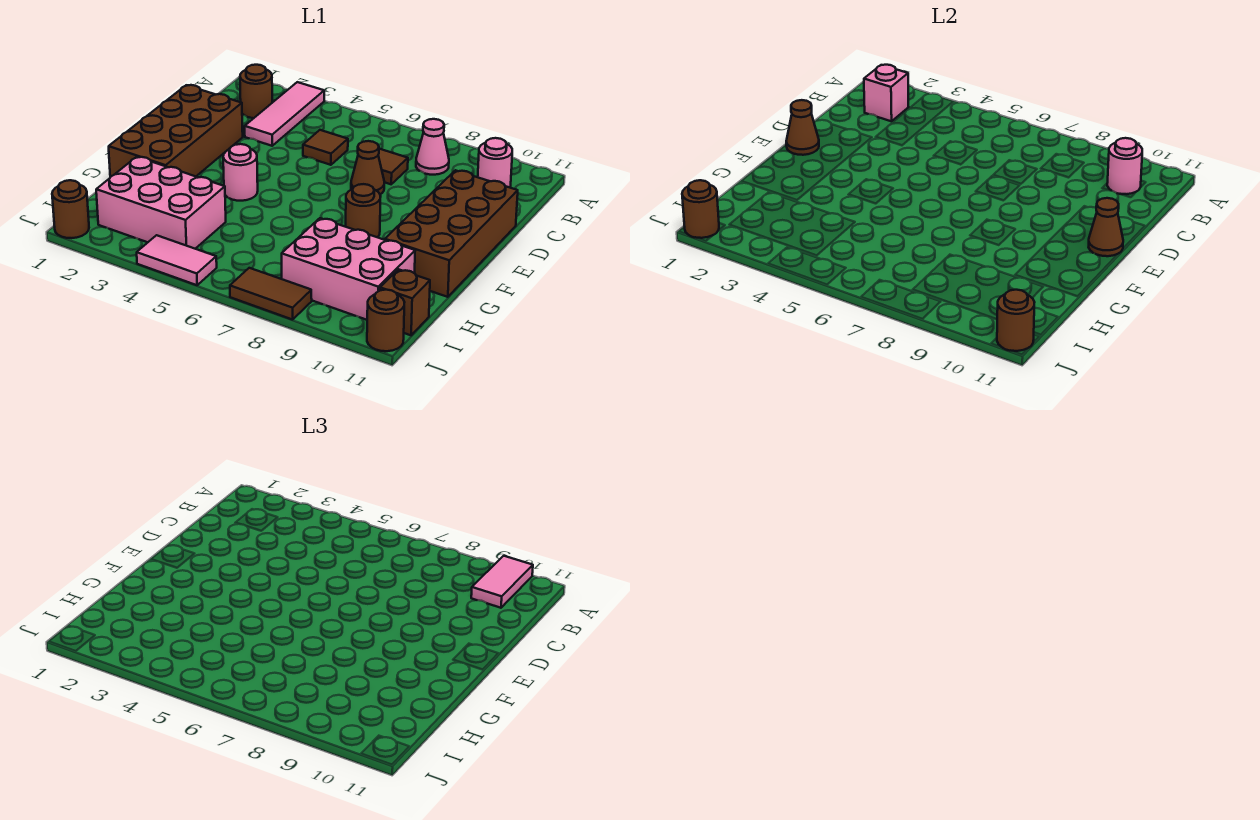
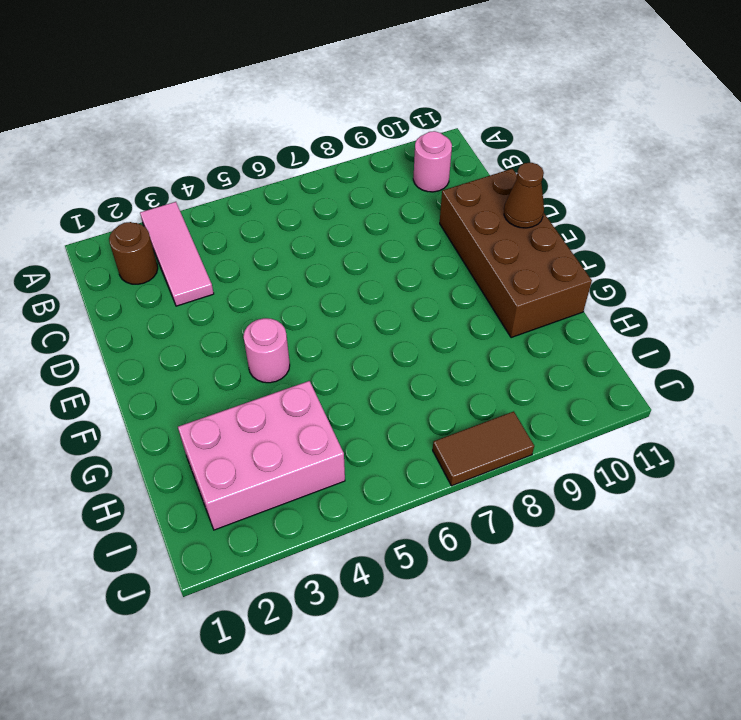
none -> pink cone B8 level 1
none -> brown tile C5 level 1
none -> brown tile C7 level 1

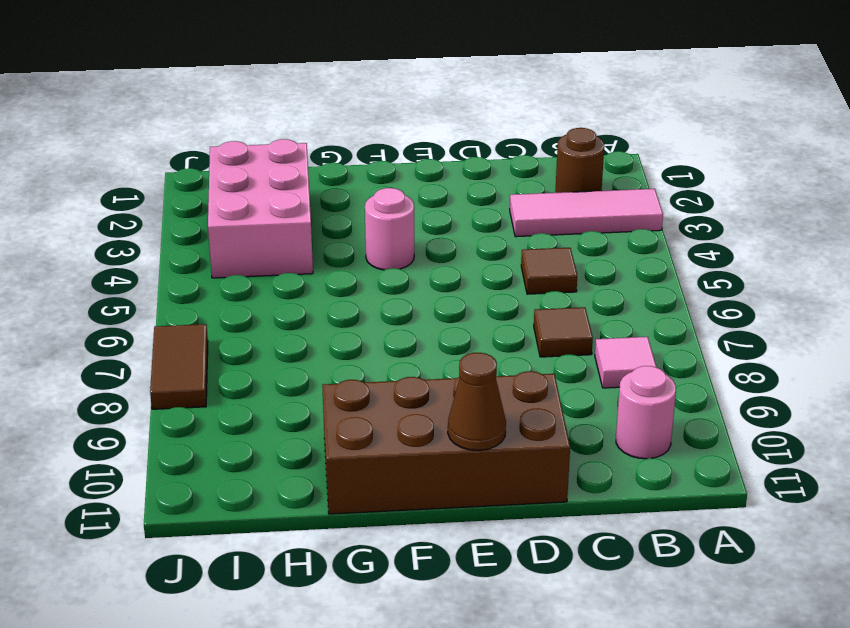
pink tile B8 level 1 -> pink cone B8 level 1
none -> brown brick D1:G2 level 1
none -> brown cone D7 level 1
none -> brown round brick F8 level 1

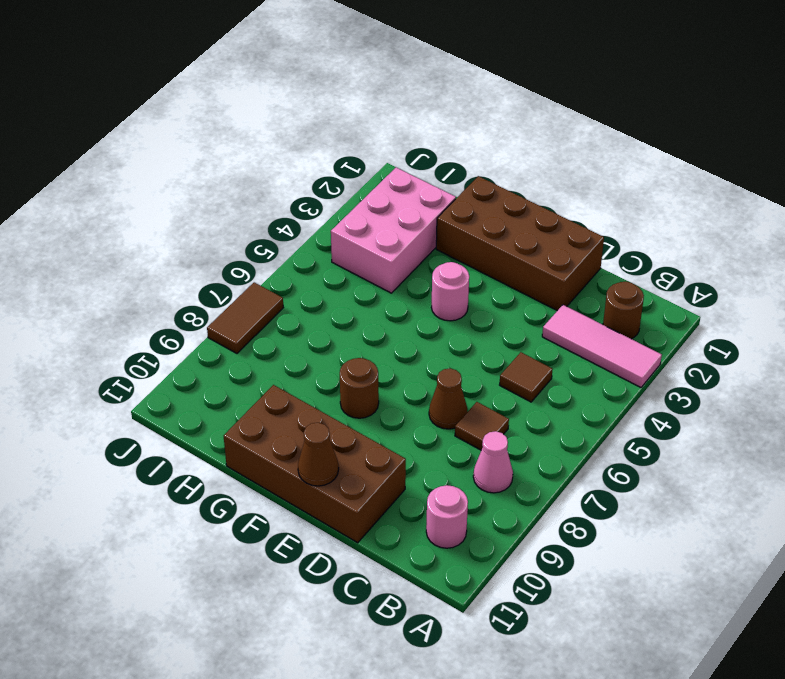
none -> pink brick H8:I10 level 1
none -> brown brick I11 level 1
none -> brown round brick J1 level 1

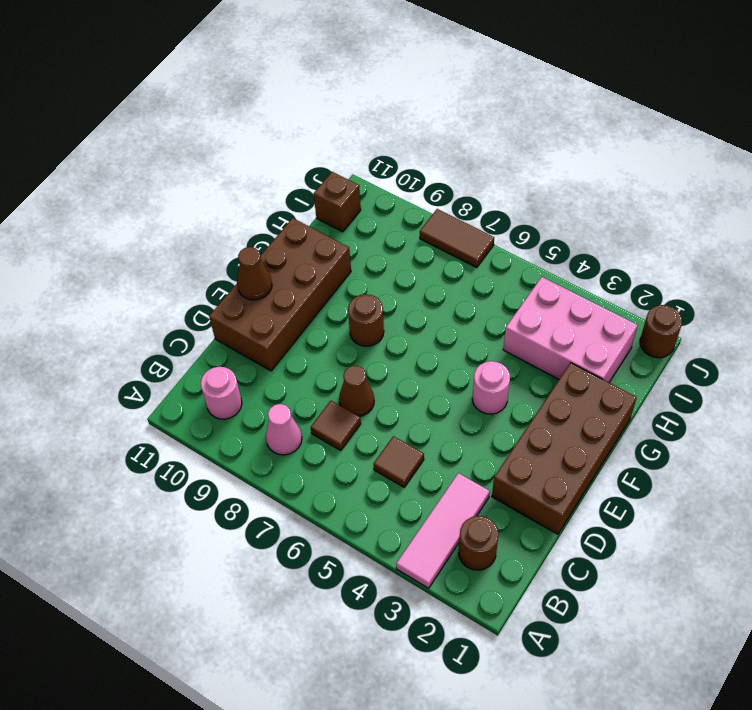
none -> pink brick H8:I10 level 1
none -> pink tile J4:J5 level 1
none -> brown round brick J11 level 1

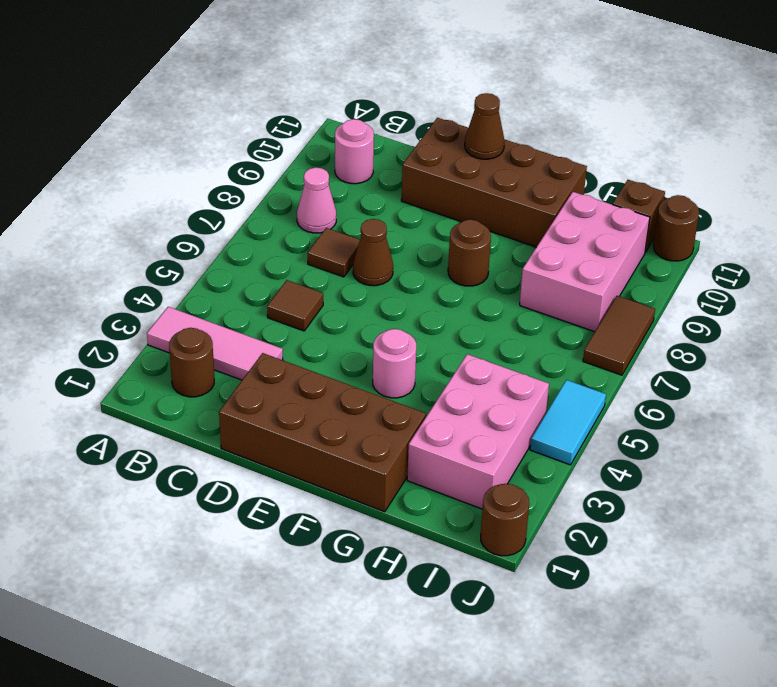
cyan tile J4:J5 level 1 -> pink tile J4:J5 level 1
none -> pink brick B2 level 2
none -> pink round brick B10 level 2
none -> brown cone E1 level 2

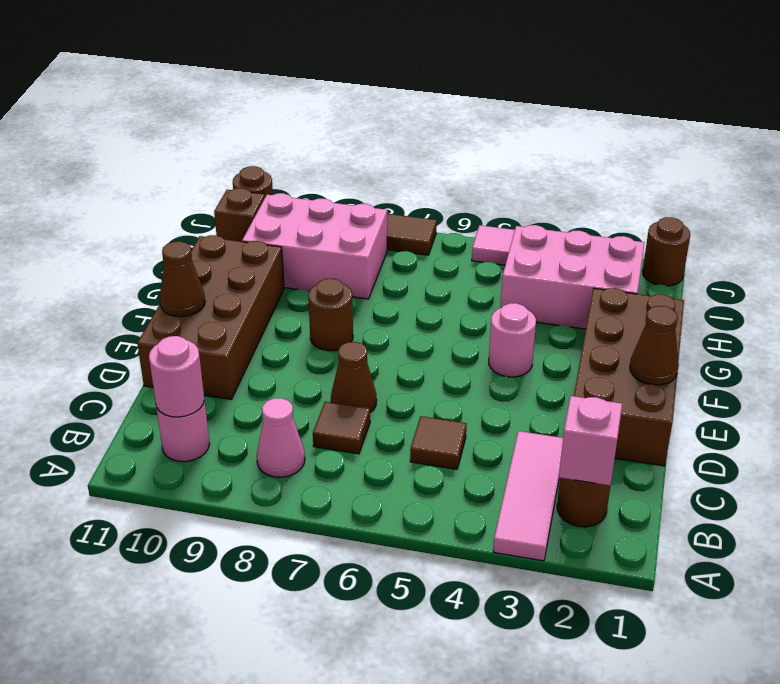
none -> brown round brick J1 level 2
none -> brown round brick J11 level 2
none -> pink tile A10:B10 level 3

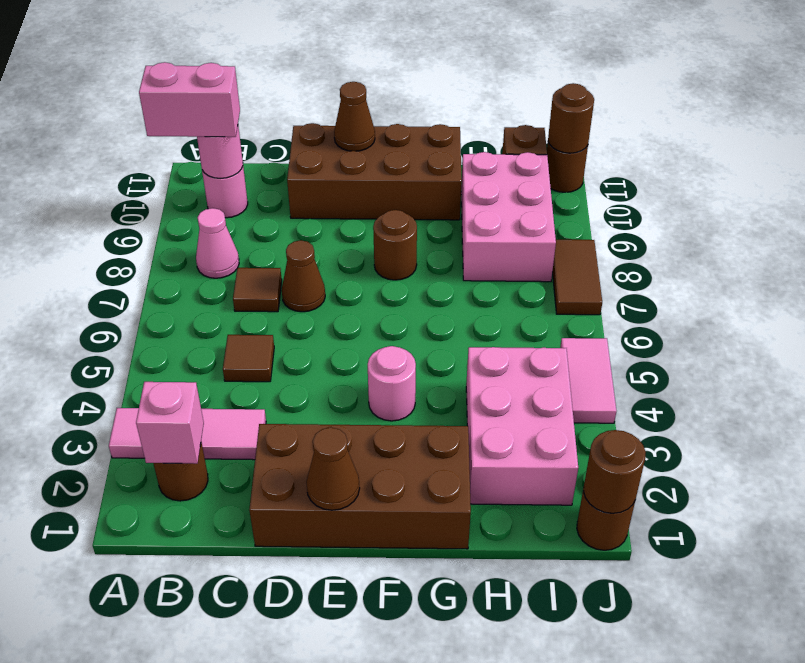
pink brick A10:B10 level 3 -> pink tile A10:B10 level 3

